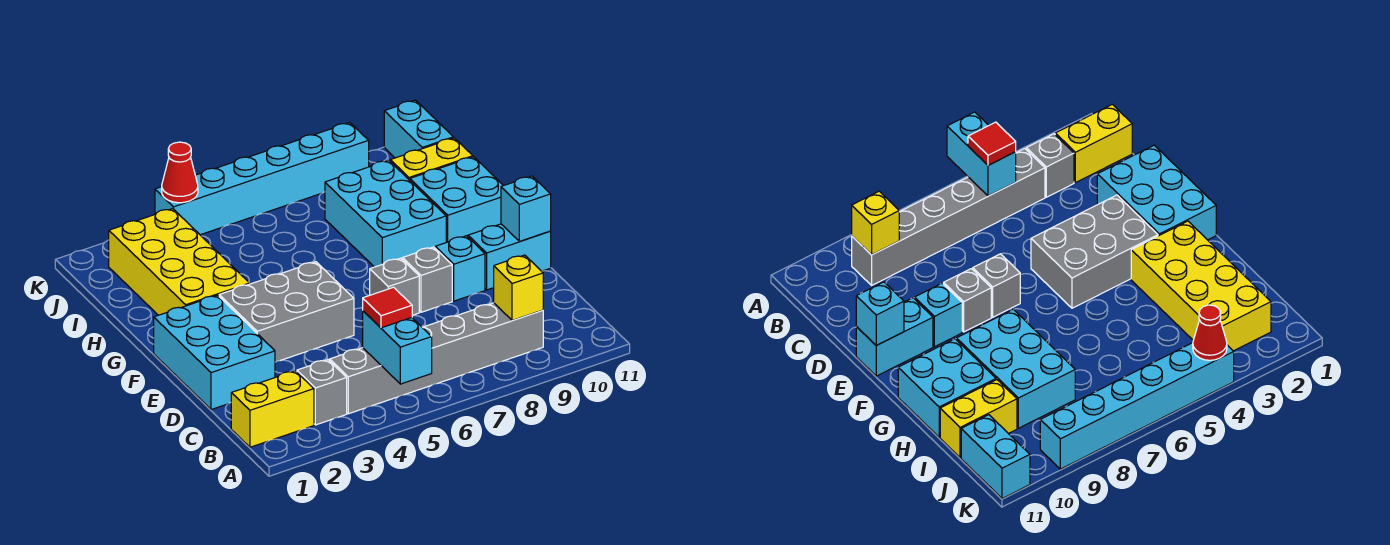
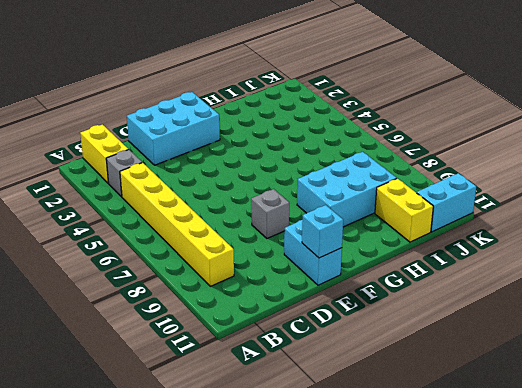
yellow brick B4:B9 level 1 -> grey brick B4:B9 level 1
none -> grey brick E3:F5 level 1
none -> grey brick E7 level 1
none -> cyan brick E9 level 1

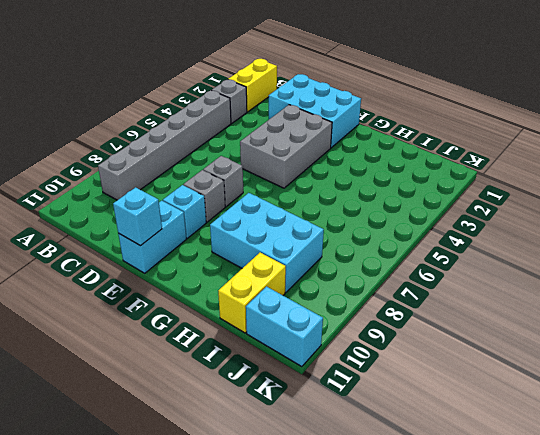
none -> yellow brick G2:J3 level 1
none -> cyan brick G10:H11 level 1
none -> cyan brick K4:K9 level 1

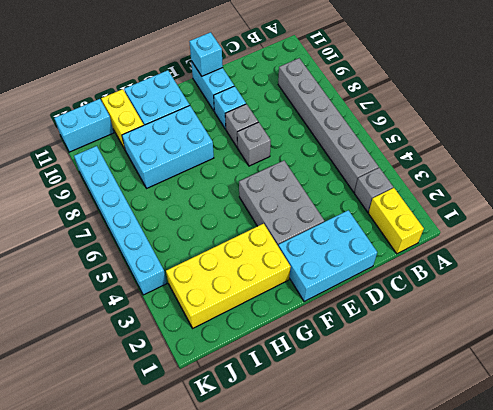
none -> cyan brick A5:B5 level 2
none -> yellow brick B9 level 2
none -> red cone K4 level 2

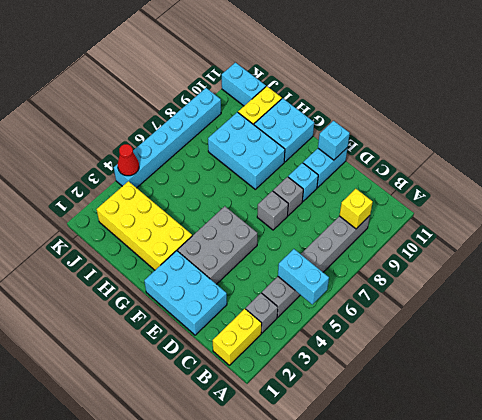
none -> red tile B5 level 3

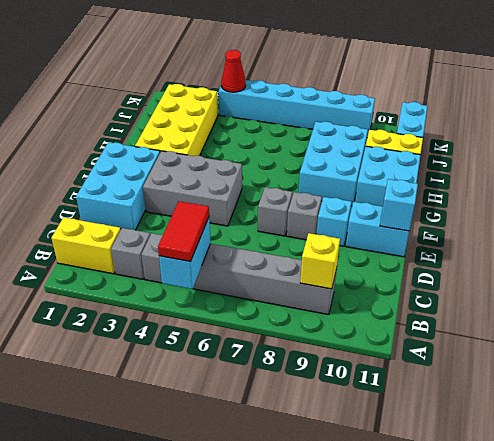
red tile A5:B5 level 3 -> red tile B5 level 3

